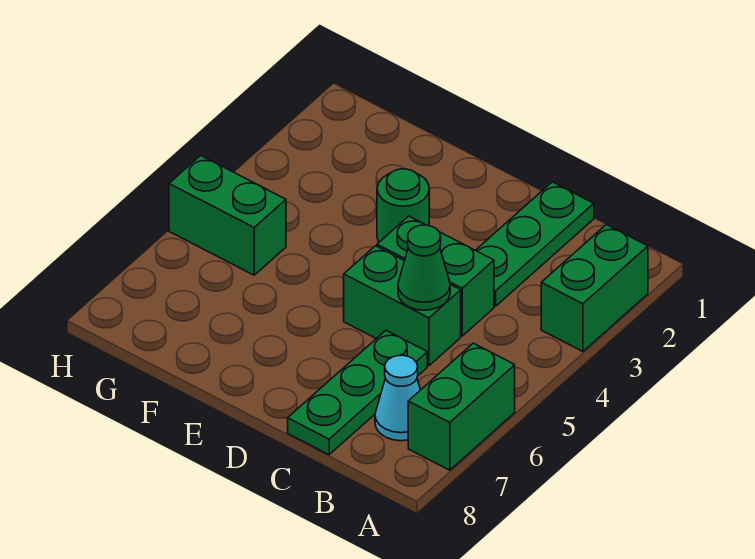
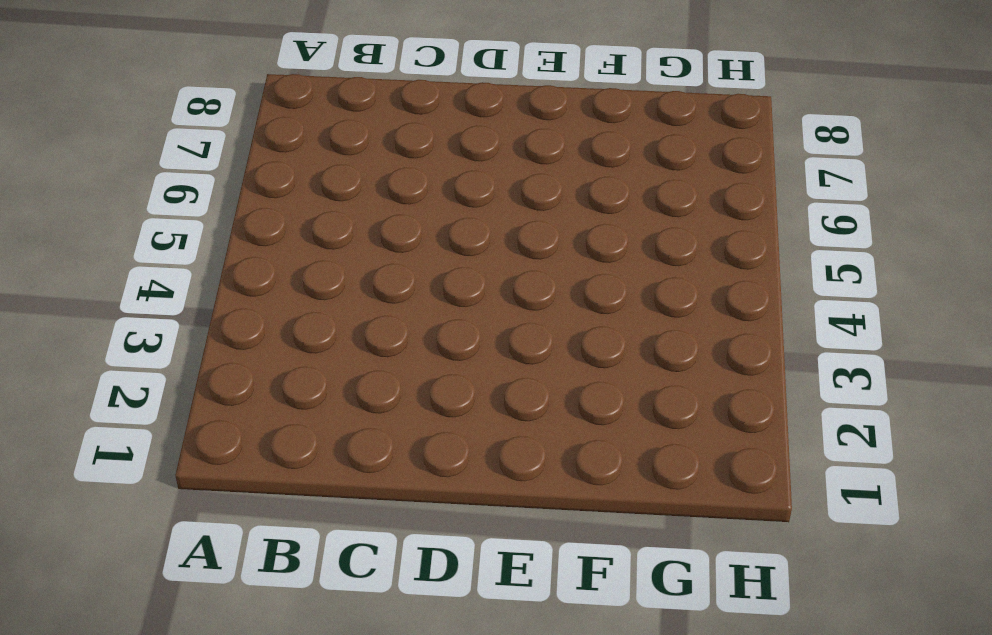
none -> green brick A2:A3 level 1
none -> green brick A6:A7 level 1

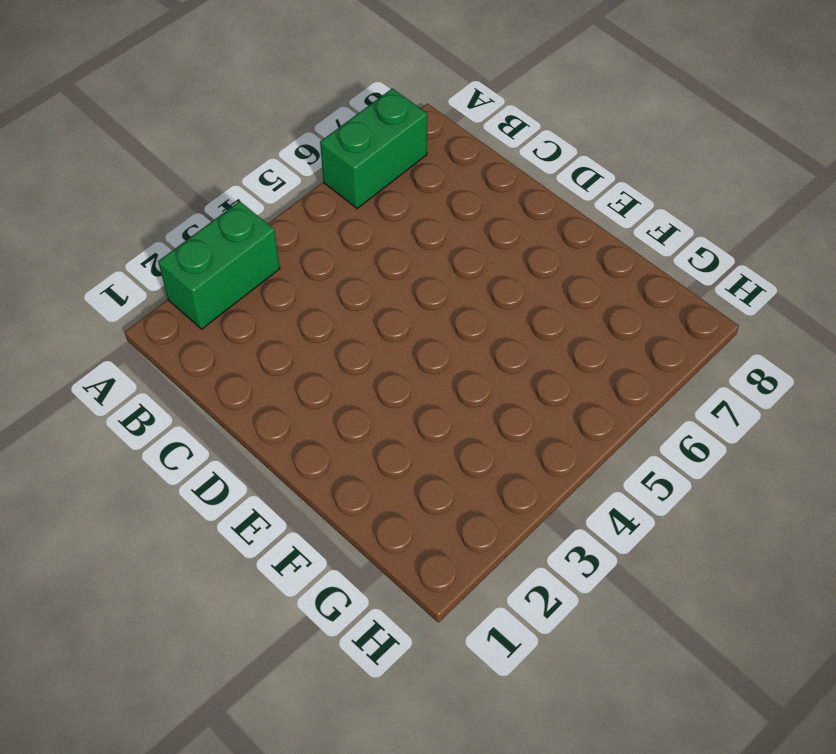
none -> cyan cone B7 level 1
none -> green plate C1:C3 level 1

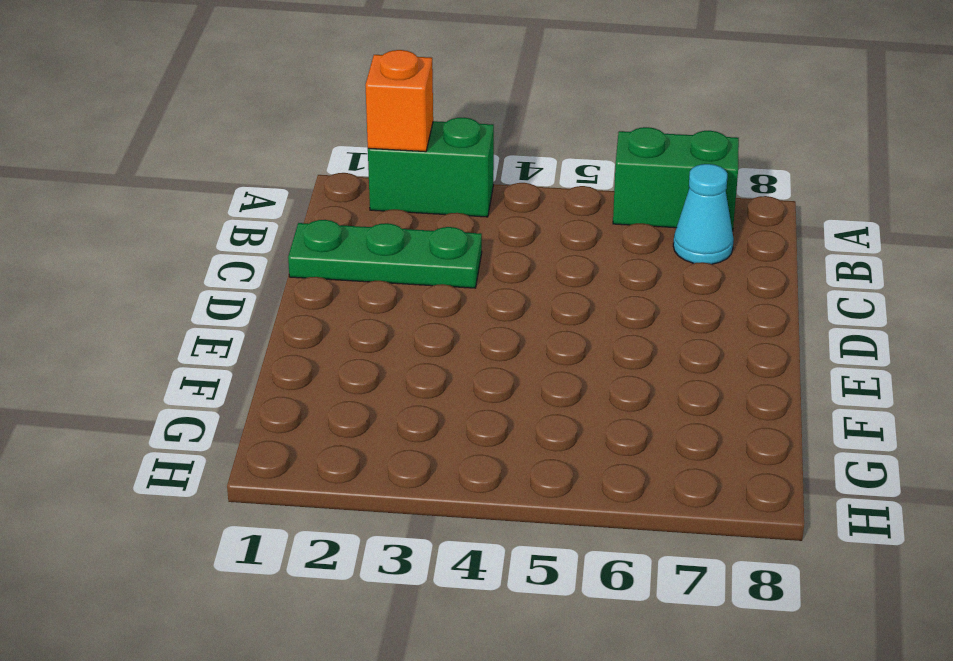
orange brick A2 level 2 -> none
none -> green brick C4:D4 level 1
none -> green brick C5:D5 level 1

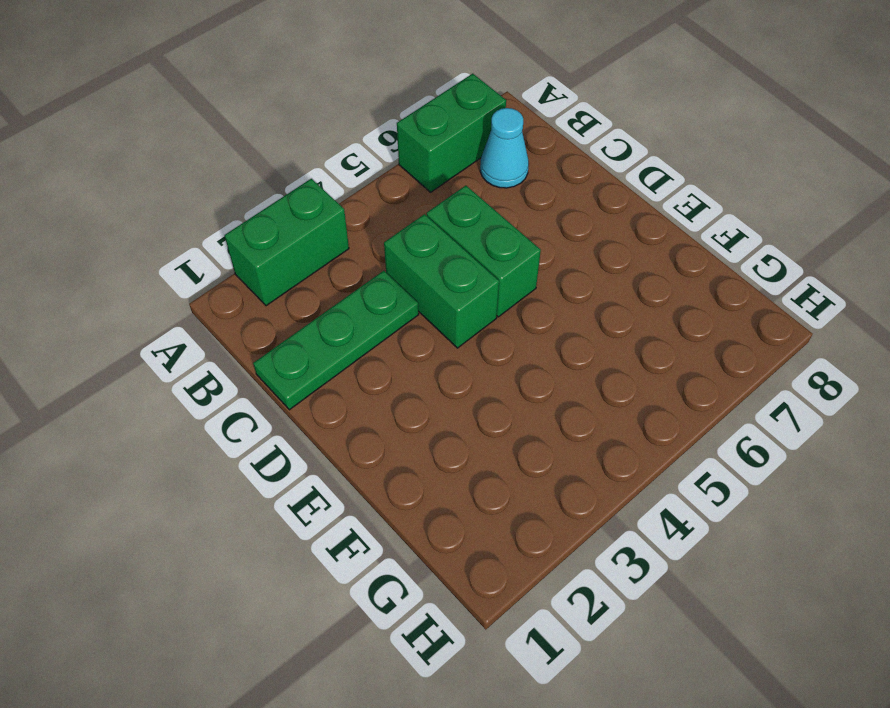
none -> green plate C6:C8 level 1
none -> green round brick E3 level 1

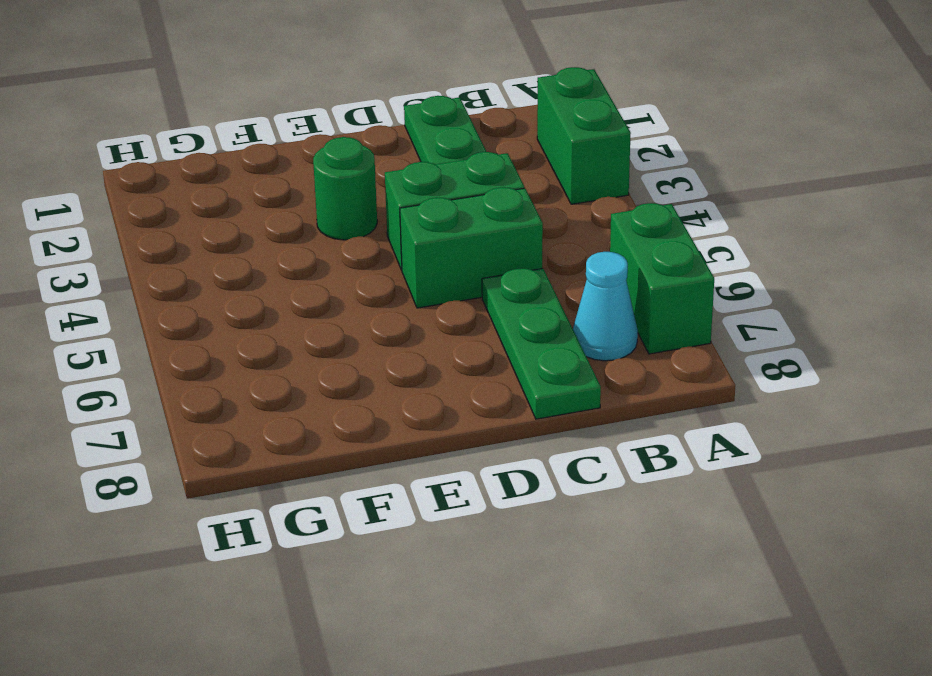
none -> green brick G5:H5 level 1
none -> green cone C5 level 2

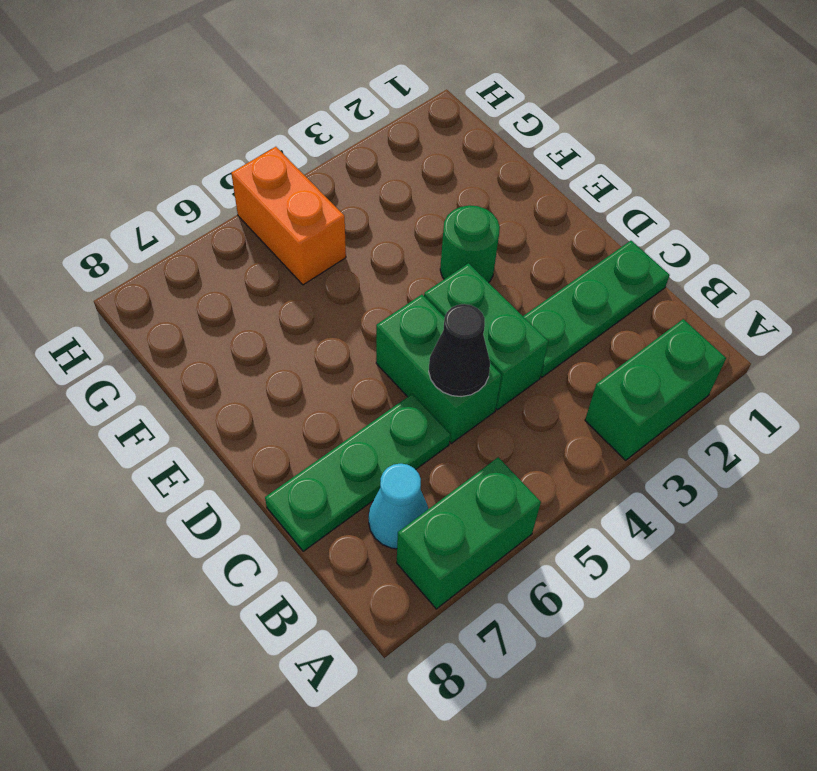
black cone C5 level 2 -> green cone C5 level 2
orange brick G5:H5 level 1 -> green brick G5:H5 level 1

